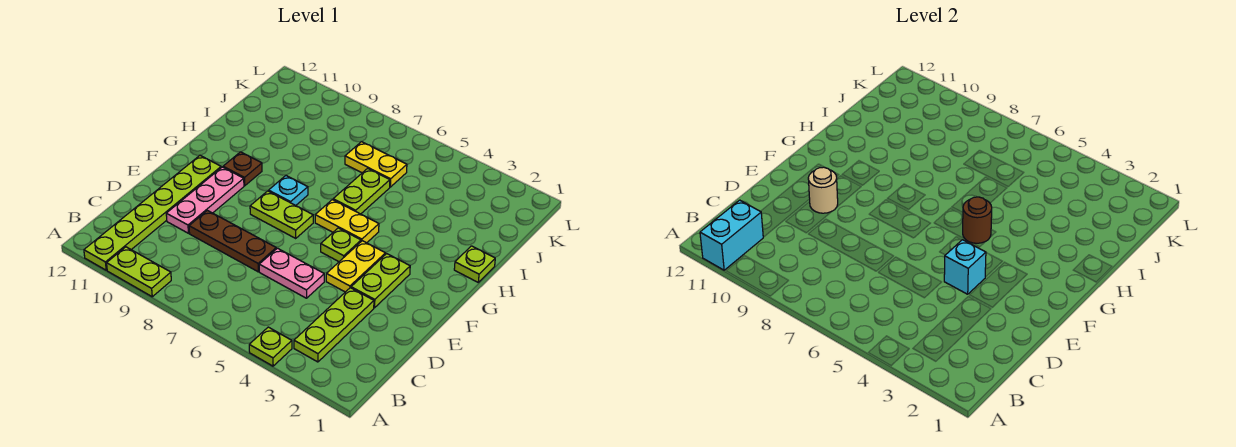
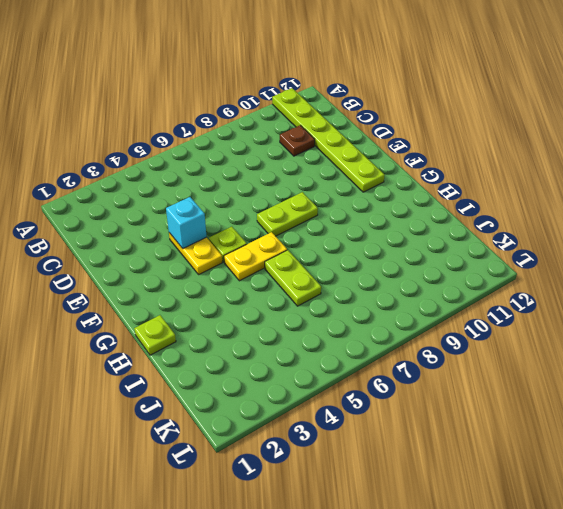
brown plate C10 level 1 -> brown plate G10 level 1
none -> lime plate A4 level 1
none -> lime plate A9:A10 level 1
none -> lime plate B3:D3 level 1

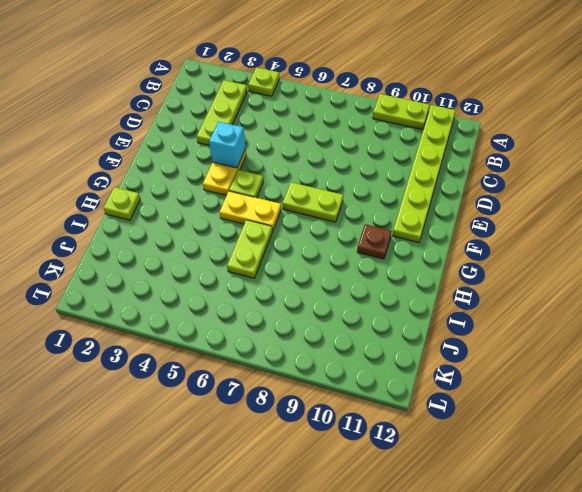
none -> pink plate D5:D6 level 1
none -> brown plate D7:D9 level 1
none -> pink plate D10:F10 level 1

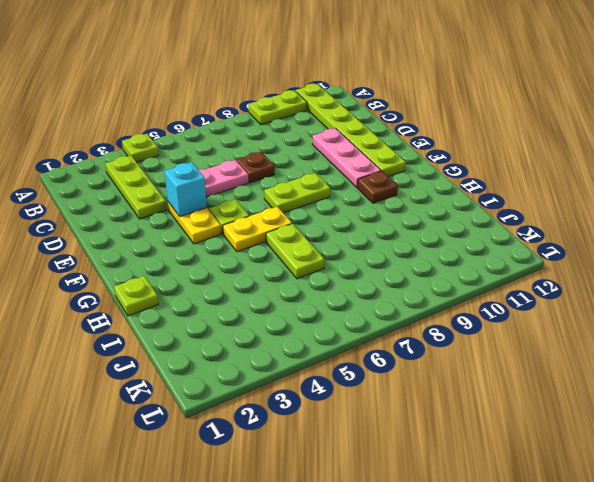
brown plate D7 level 1 -> brown plate D7:D9 level 1
none -> lime plate E3:F3 level 1
none -> cyan plate G8 level 1
none -> yellow plate J6:J7 level 1

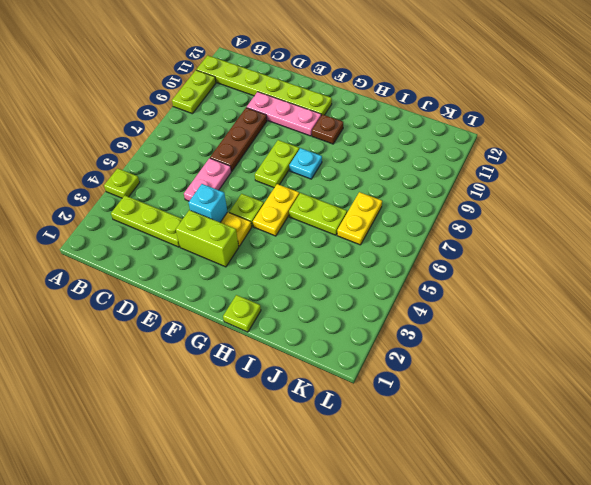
lime brick E3:F3 level 1 -> lime plate E3:F3 level 1
none -> cyan brick A11:B11 level 2
none -> tan round brick E10 level 2
none -> brown round brick G5 level 2

